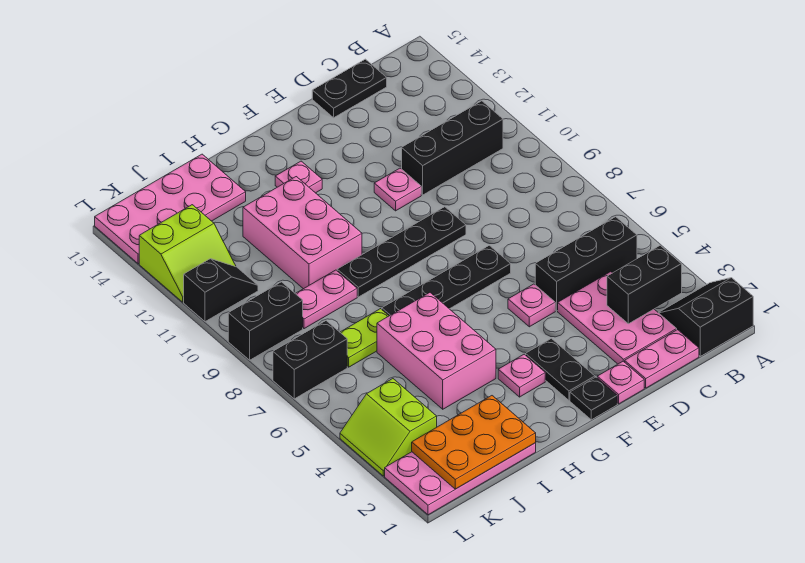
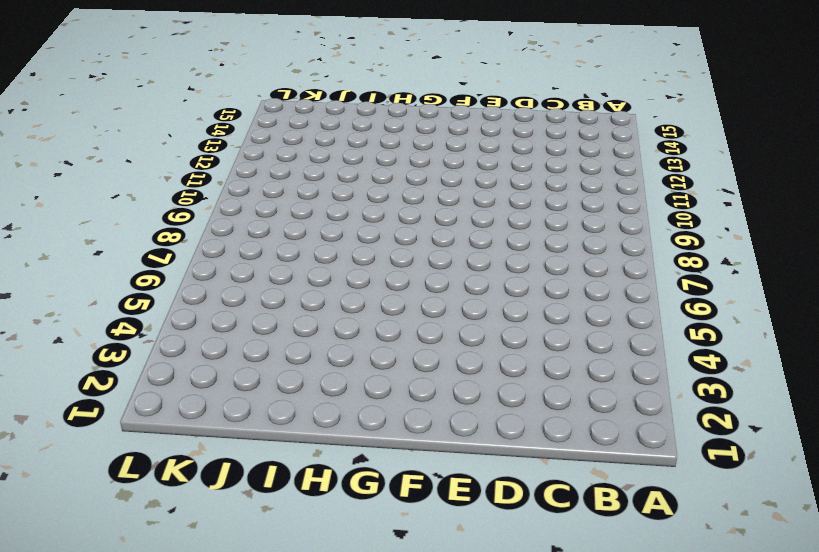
none -> black slope A1:B2 level 1 top 1
none -> black brick B5:D5 level 1
none -> black brick B11:D11 level 1

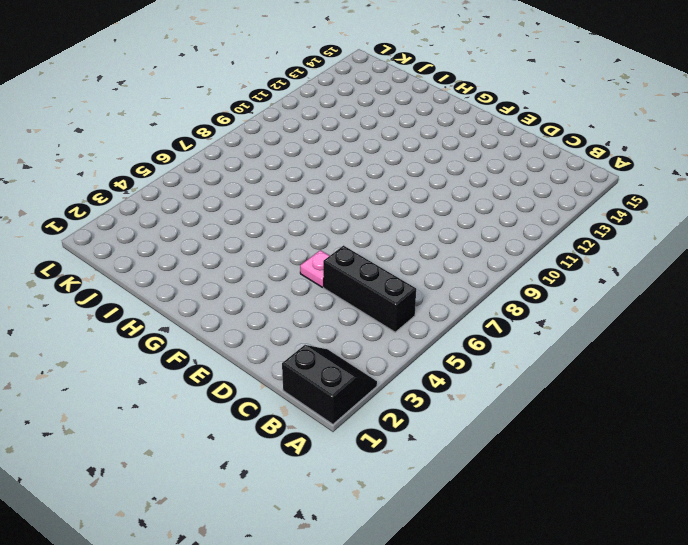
none -> black brick B11:D11 level 1
none -> pink plate C1:D1 level 1
none -> pink plate C2:D4 level 1

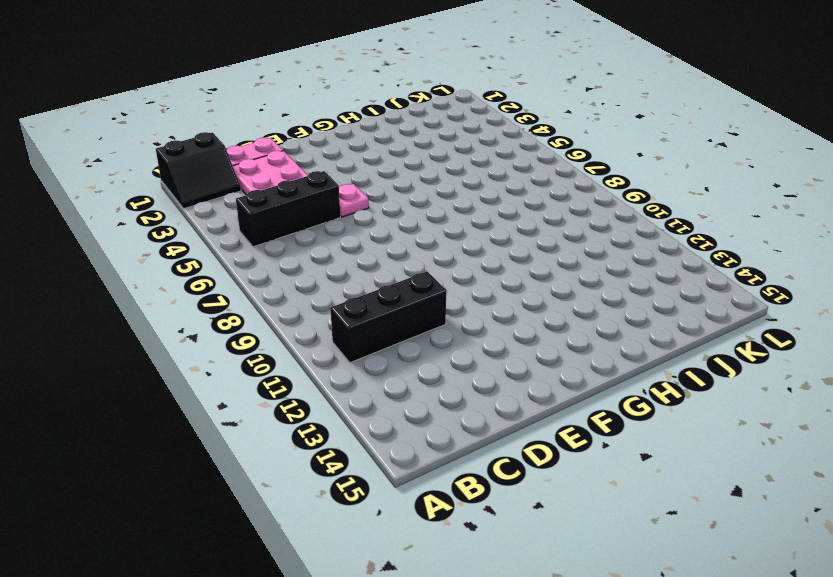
none -> black plate C15:D15 level 1
none -> pink plate E1 level 1
none -> black plate E7:H7 level 1

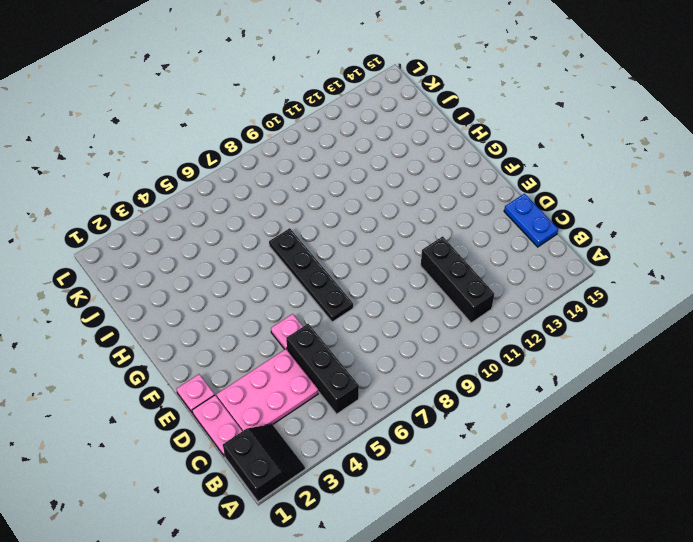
blue plate C15:D15 level 1 -> black plate C15:D15 level 1
none -> black plate E9:H9 level 1
none -> pink plate E11 level 1
none -> black plate F1 level 1

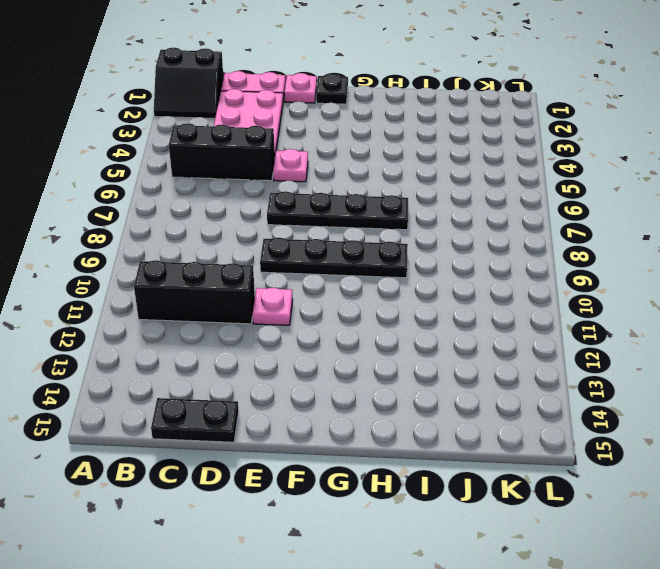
none -> black plate F2:F3 level 1
none -> pink plate G3 level 1
none -> pink plate G13 level 1

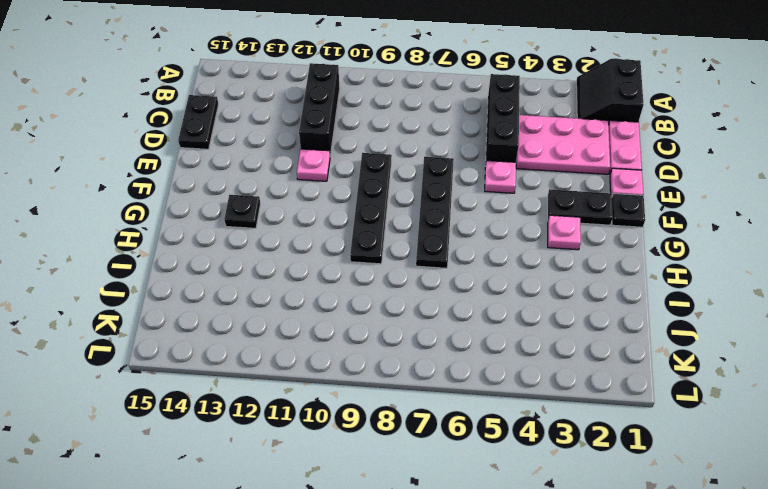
black plate G13 level 1 -> pink plate G13 level 1
none -> pink brick H4:I6 level 1
none -> pink brick H10:I12 level 1
none -> pink plate I1:L2 level 1

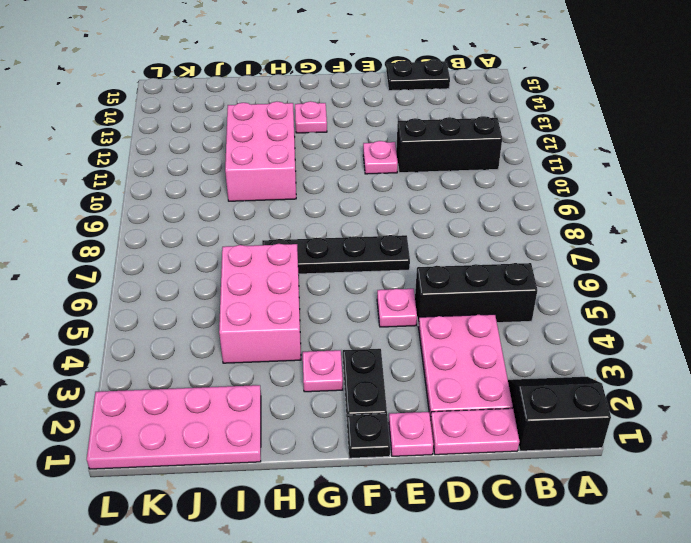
none -> black plate E9:H9 level 1
none -> lime plate I7:J7 level 1
none -> pink plate I9:J9 level 1

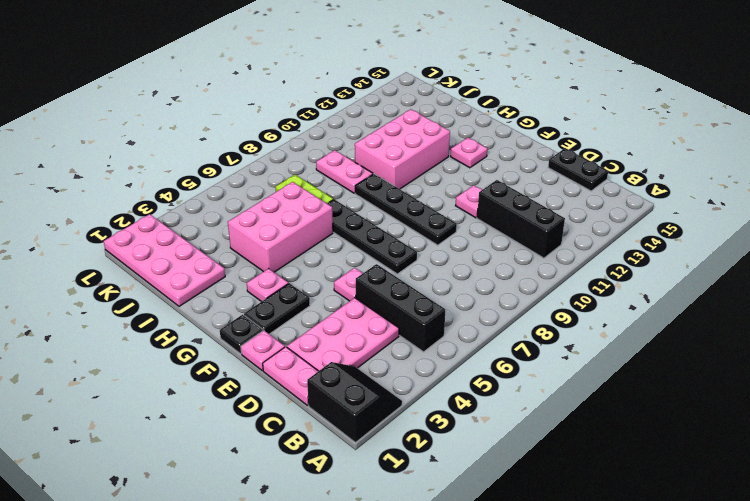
none -> pink plate I14:L15 level 1
none -> lime slope K3:L4 level 1 top K
none -> black brick K7:L7 level 1

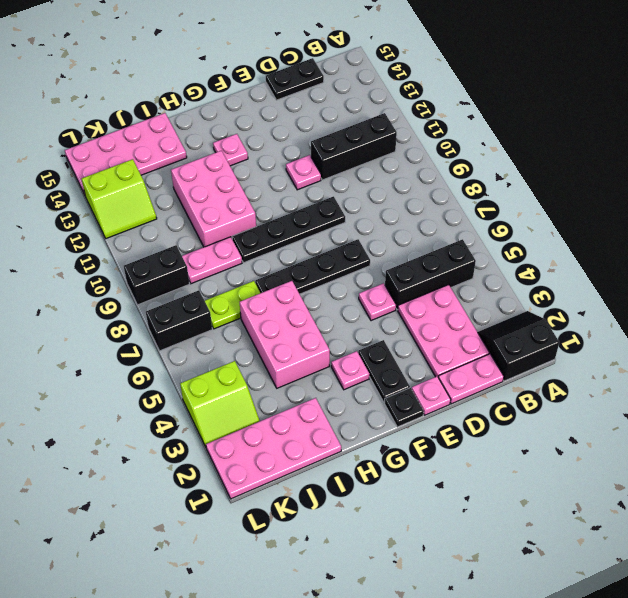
lime slope K3:L4 level 1 top 4 -> lime slope K3:L4 level 1 top K
none -> black slope K11:L11 level 1 top L
none -> black brick B3:C3 level 2
none -> orange plate I1:K2 level 2

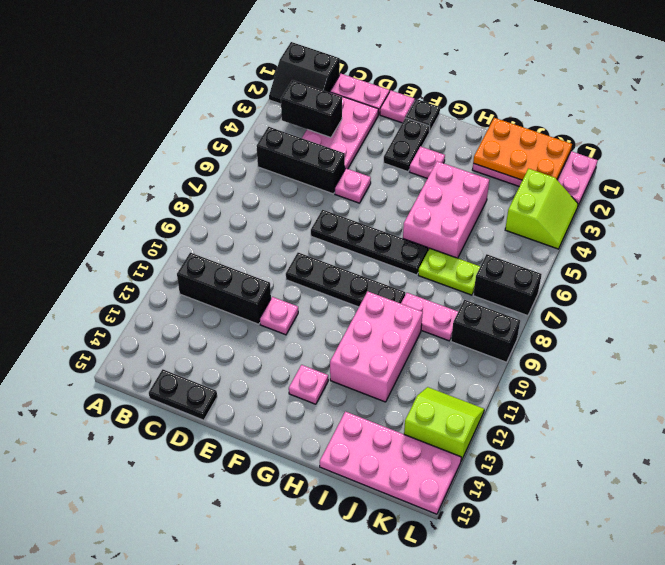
none -> black slope K11:L11 level 1 top L

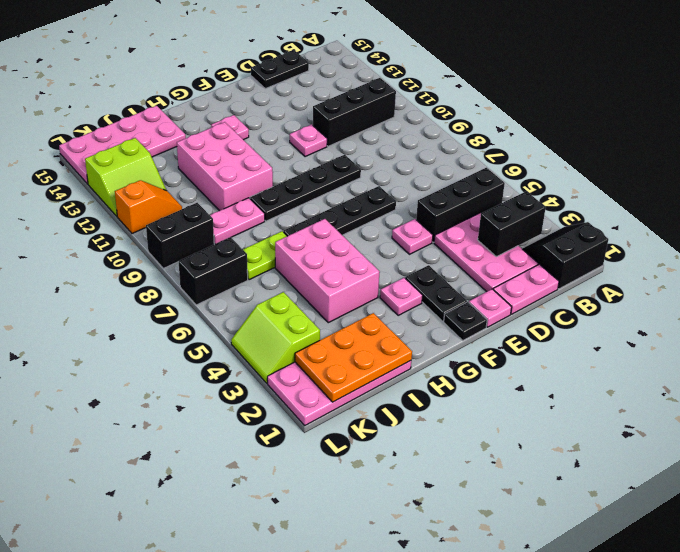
orange slope K11:L11 level 1 top L -> black slope K11:L11 level 1 top L

